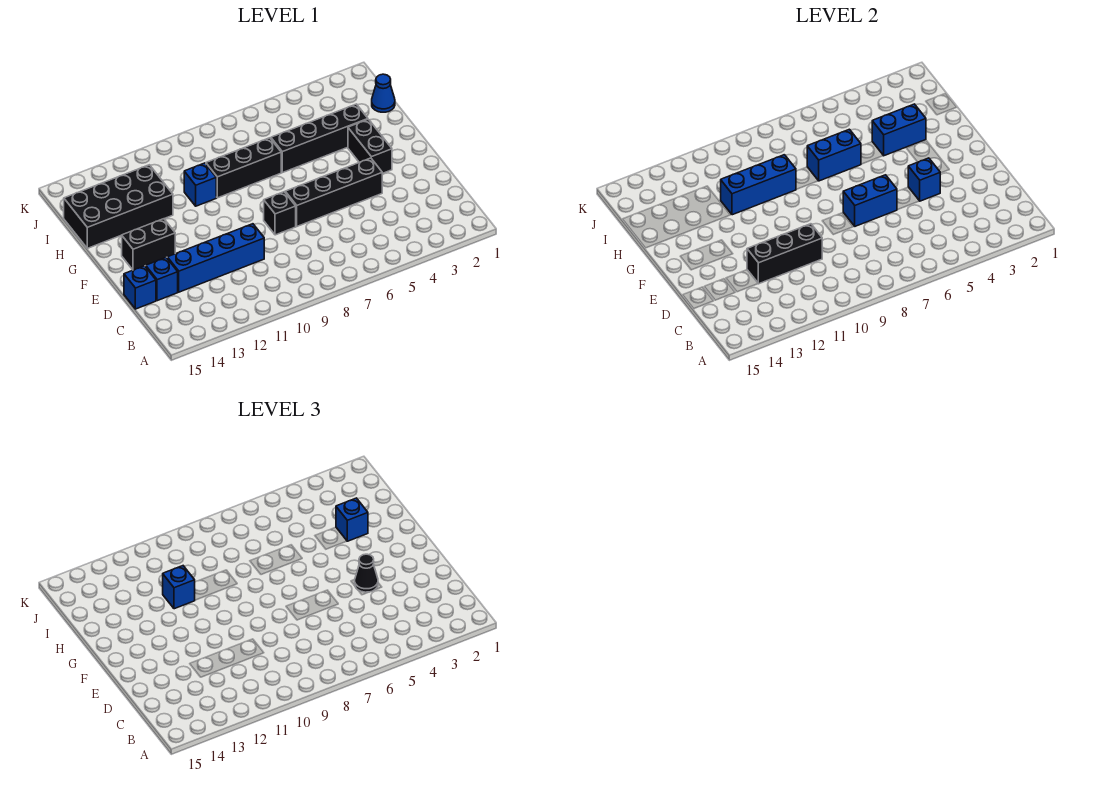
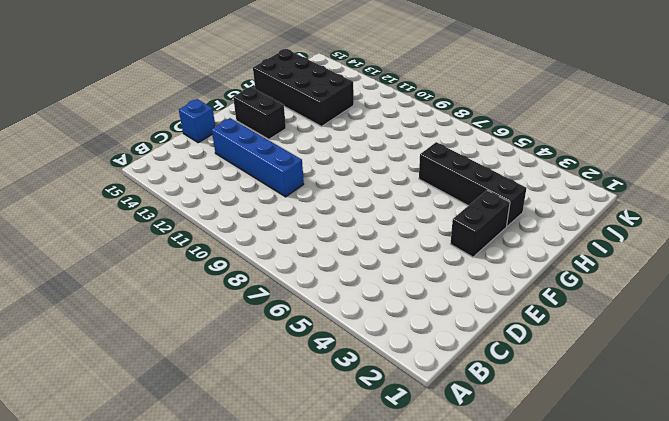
none -> blue brick D14 level 1
none -> black brick E4:E7 level 1
none -> black brick E8 level 1

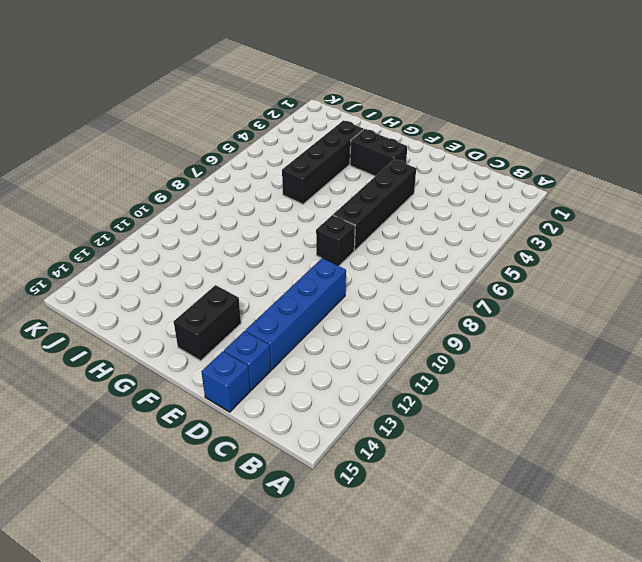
none -> black brick H7:H9 level 1
none -> blue brick H10 level 1
none -> black brick H12:I15 level 1

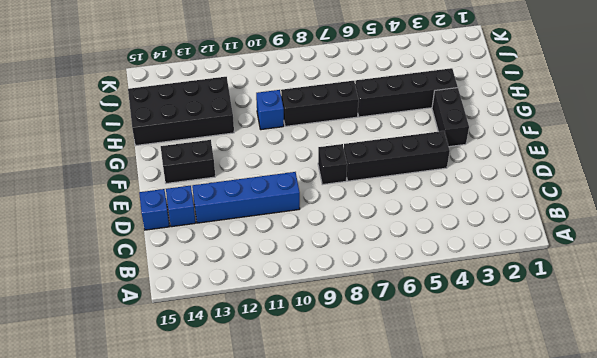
none -> blue cone I1 level 1
none -> black brick D10:D12 level 2
none -> blue brick E4 level 2

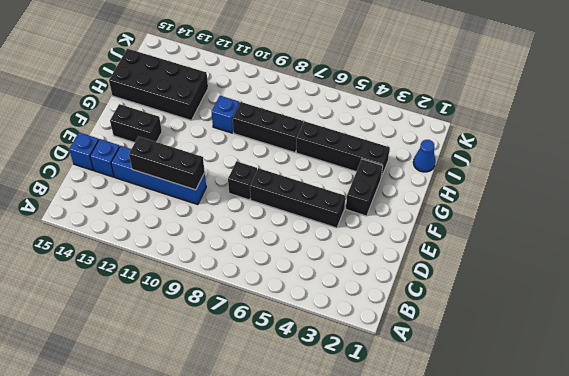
none -> blue brick E4 level 2
none -> blue brick E6:E7 level 2
none -> blue brick H3:H4 level 2

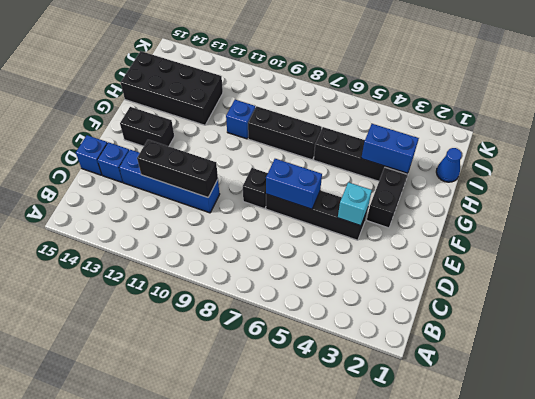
cyan brick E4 level 2 -> blue brick E4 level 2
none -> blue brick H6:H7 level 2
none -> blue brick H9:H11 level 2
none -> black cone E4 level 3

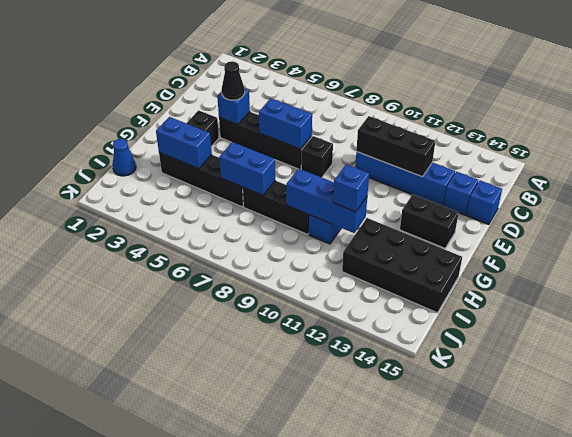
none -> blue brick H3 level 3

